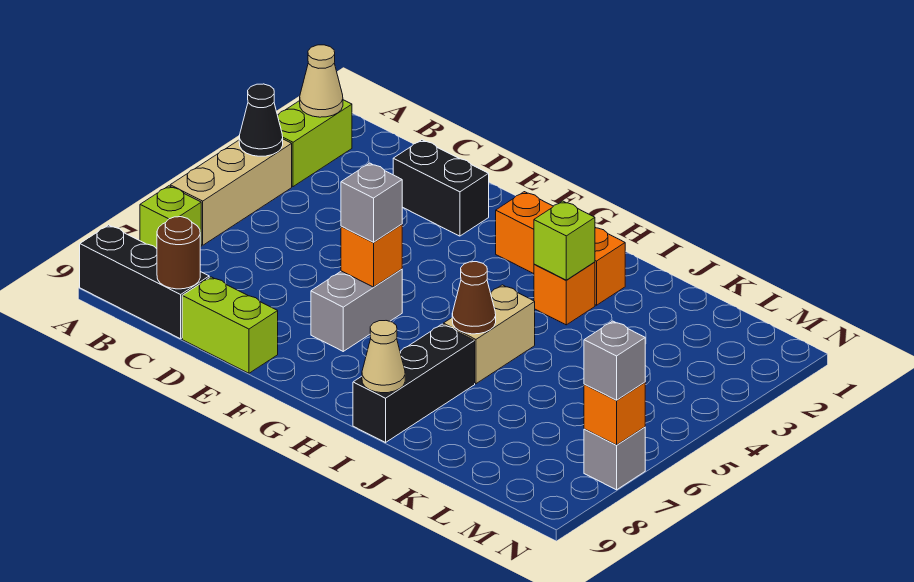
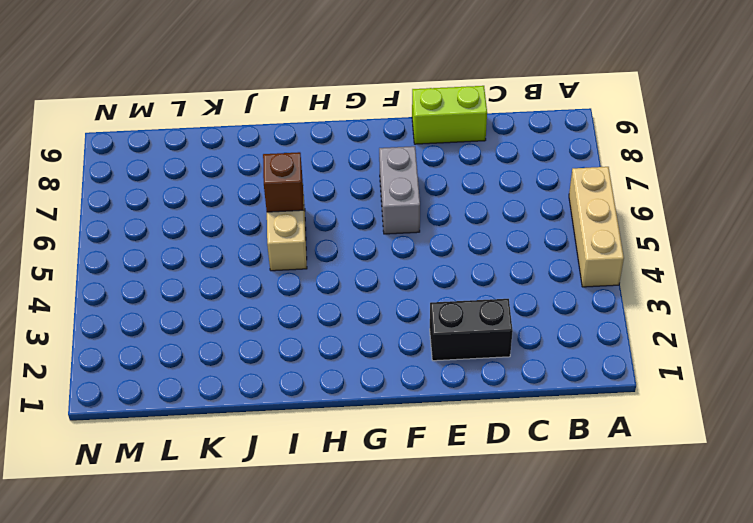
brown brick I6 level 2 -> brown cone I6 level 2
none -> lime brick A2:A3 level 1
none -> lime brick A7 level 1
none -> black brick A9:C9 level 1

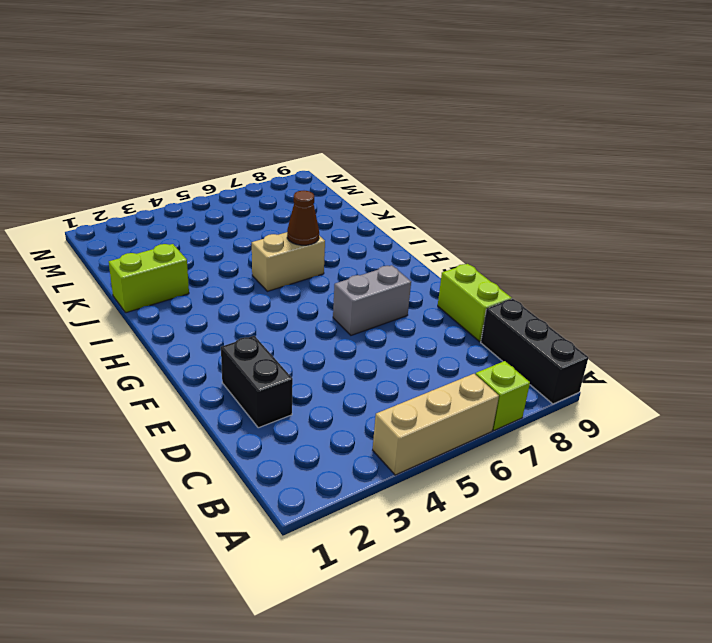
lime brick J1:J2 level 1 -> lime brick A2:A3 level 1
none -> orange brick G2:I2 level 1
none -> orange brick I3 level 1
none -> black brick I7:I9 level 1

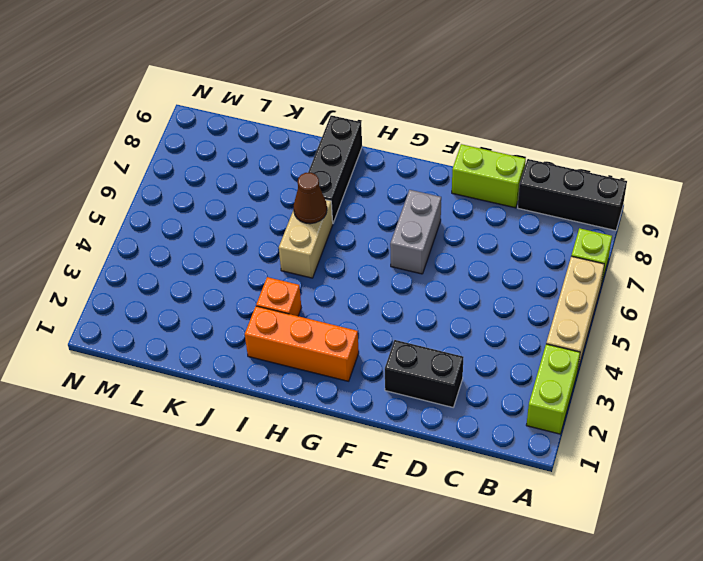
none -> grey brick N7 level 1
none -> tan cone A2 level 2
none -> black cone A4 level 2

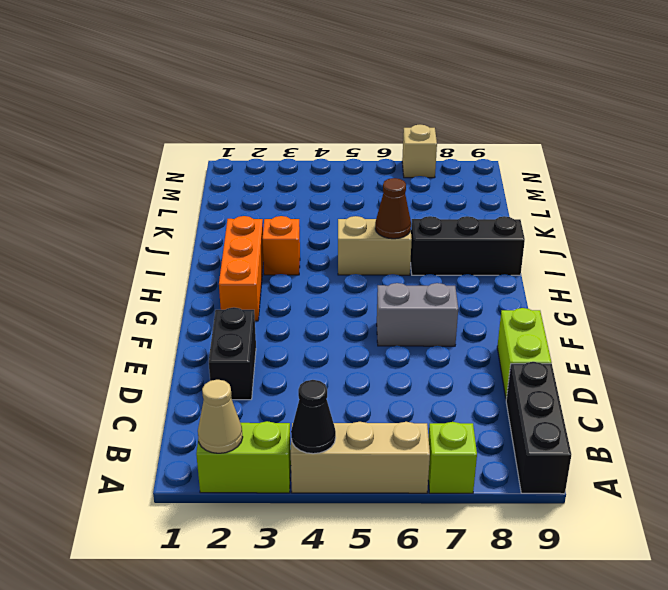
tan brick N7 level 1 -> grey brick N7 level 1
none -> brown round brick C9 level 2
none -> orange brick F6 level 2
none -> lime brick I3 level 2

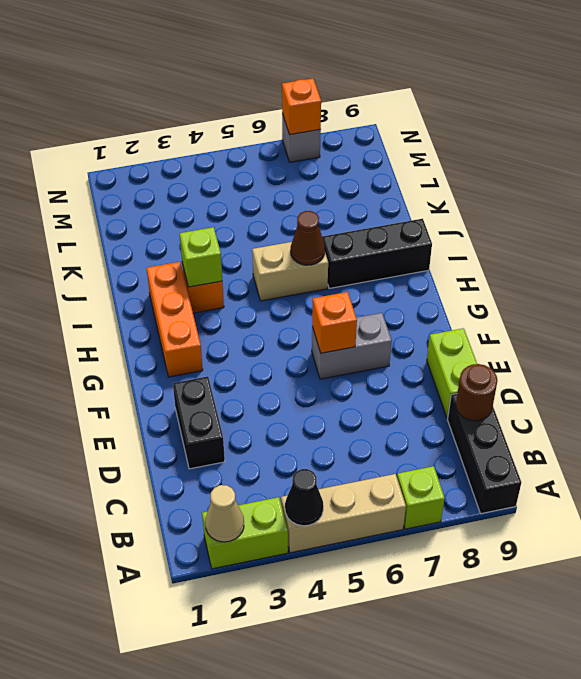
none -> tan cone I9 level 2
none -> grey brick F6 level 3
none -> grey brick N7 level 3

